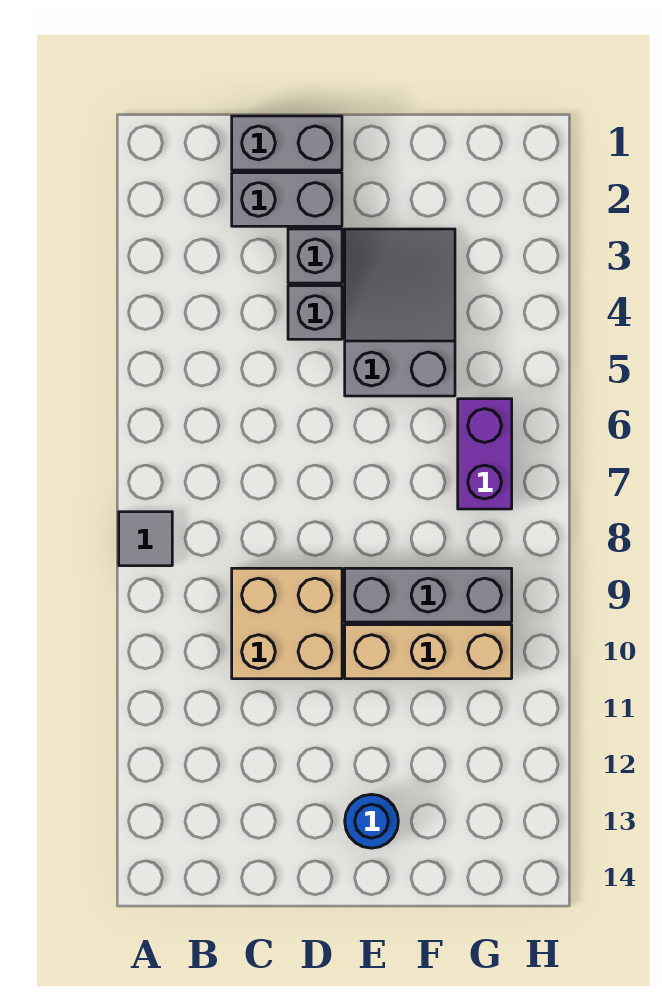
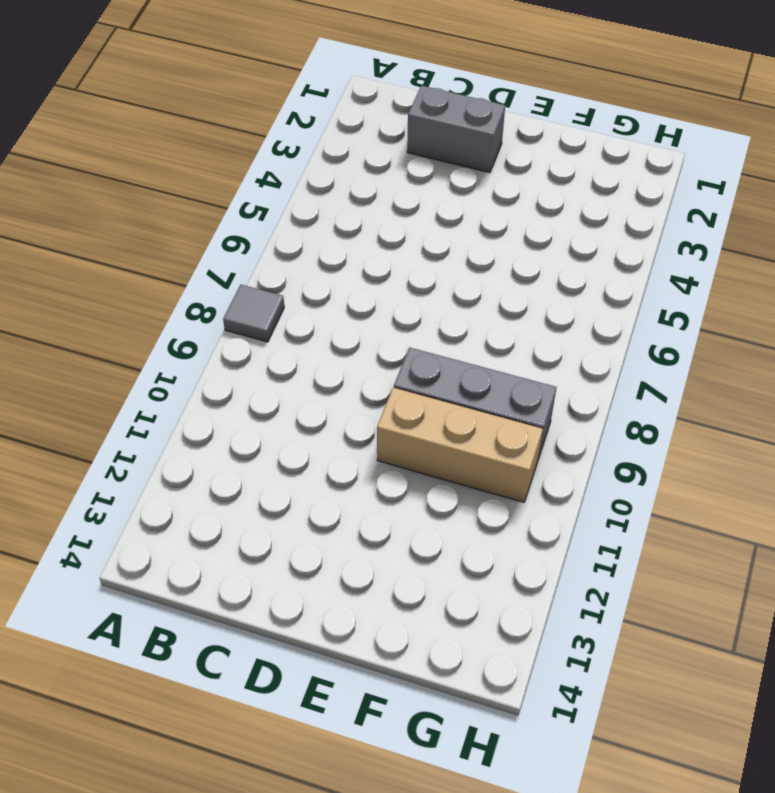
none -> grey brick C1:D1 level 1
none -> tan brick C9:D10 level 1

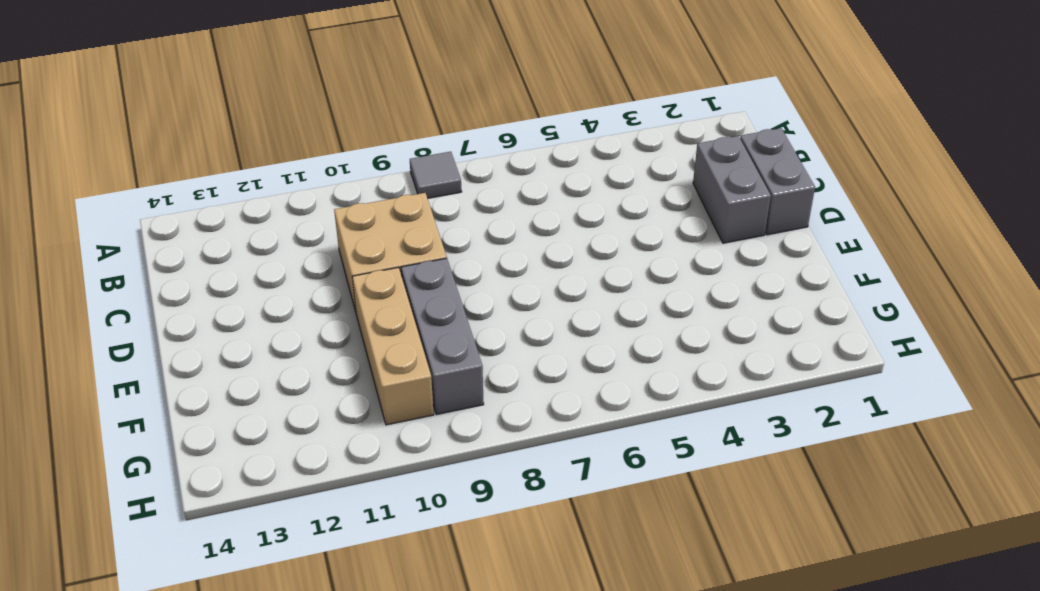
none -> grey brick D3 level 1
none -> grey brick D4 level 1

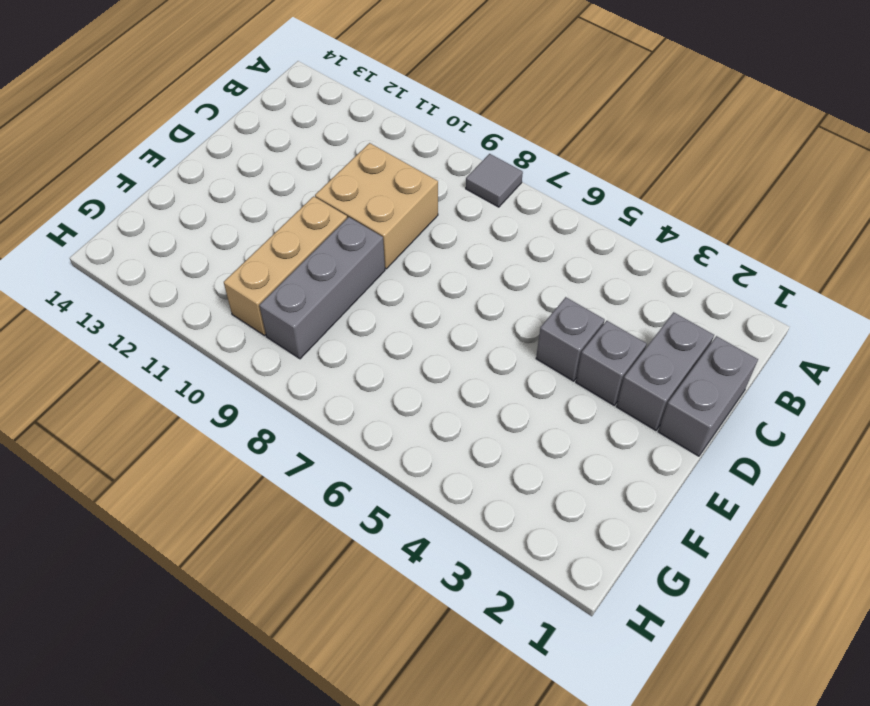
none -> grey slope E3:F5 level 1 top 5
none -> blue round brick E13 level 1

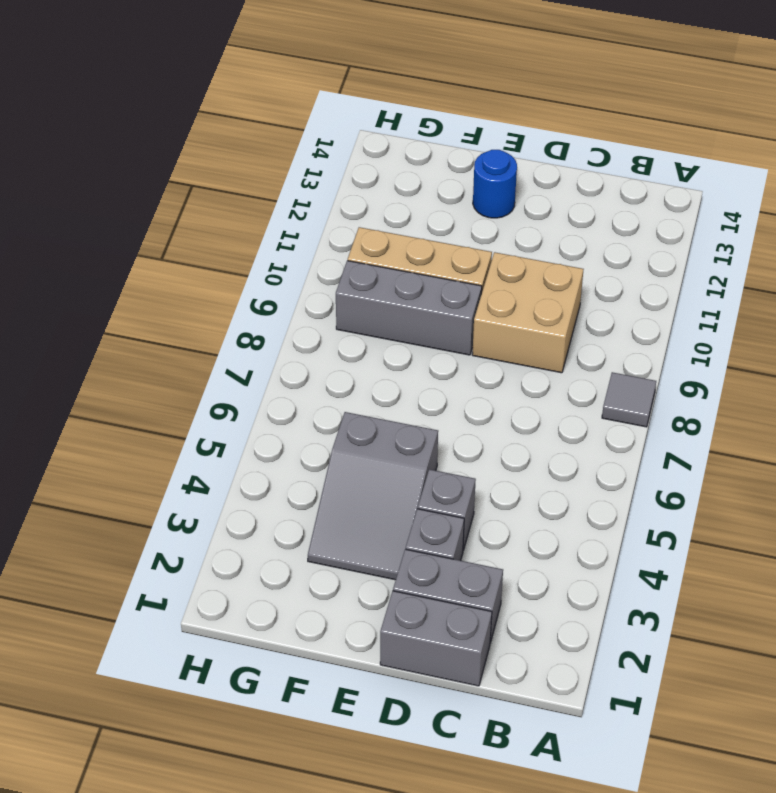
none -> purple brick G6:G7 level 1

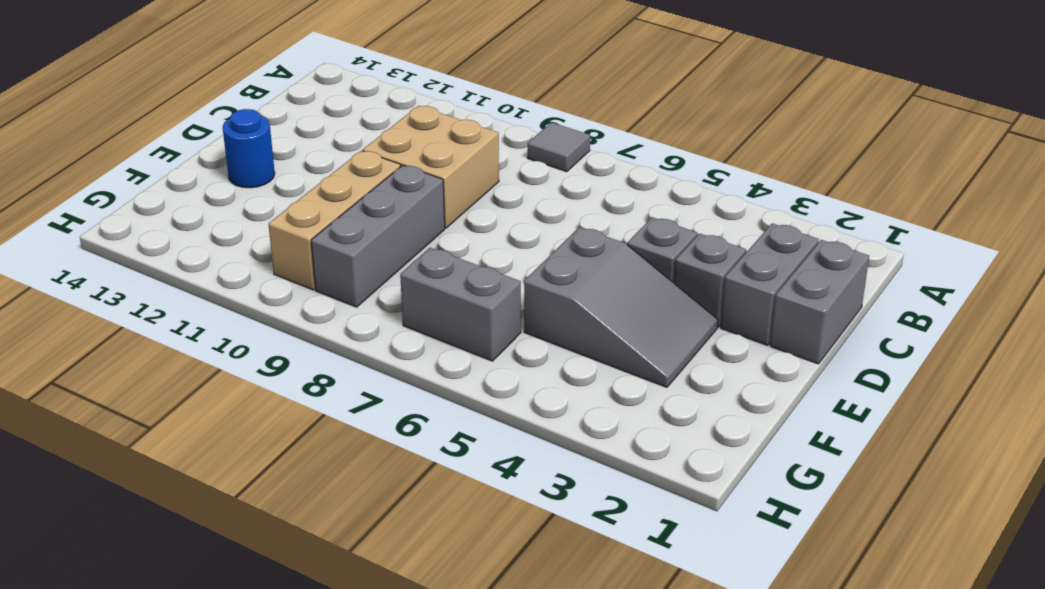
grey brick G6:G7 level 1 -> purple brick G6:G7 level 1

